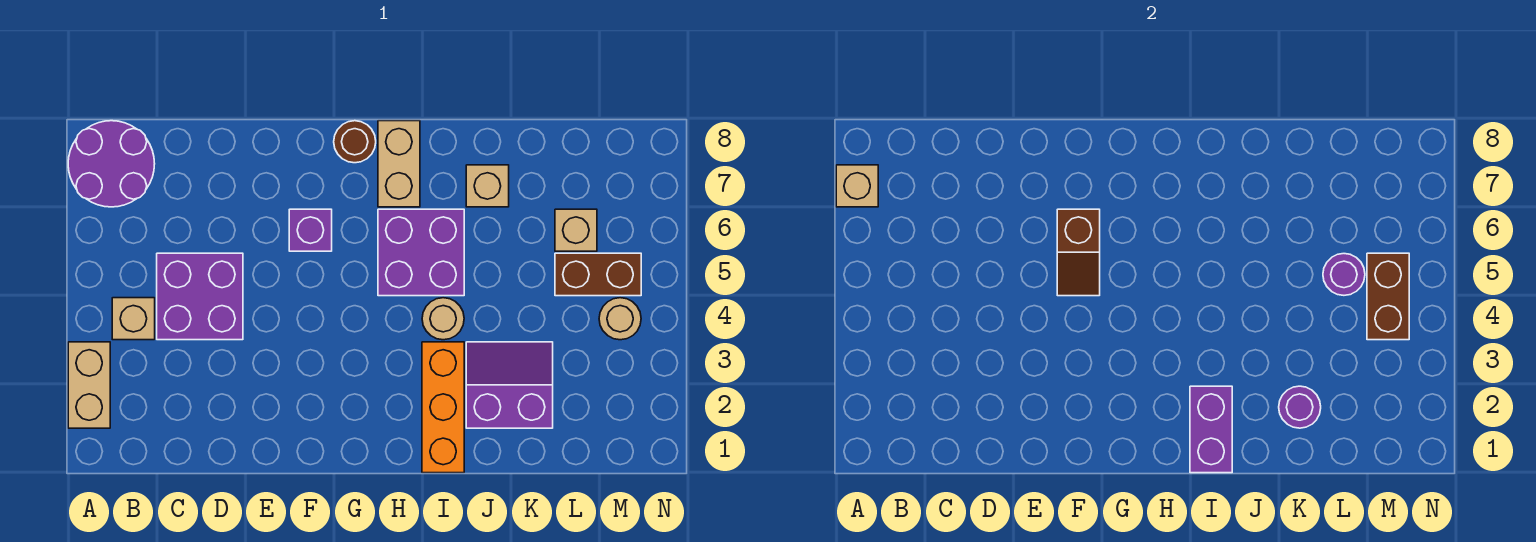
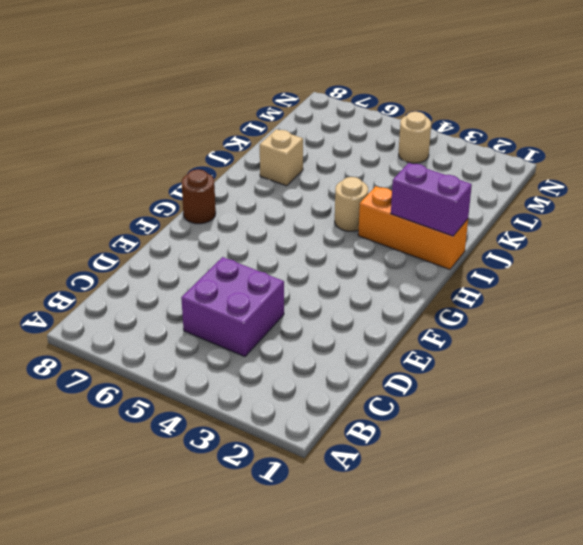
none -> tan brick A2:A3 level 1
none -> purple round brick A7:B8 level 1
none -> tan brick B4 level 1

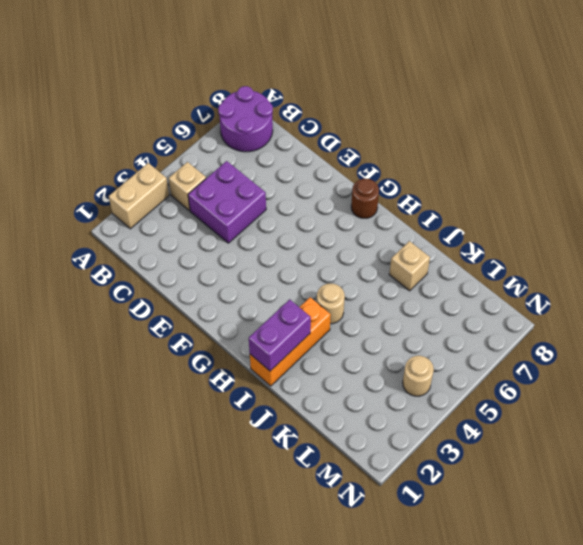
none -> purple brick F6 level 1
none -> purple brick H5:I6 level 1
none -> tan brick H7:H8 level 1

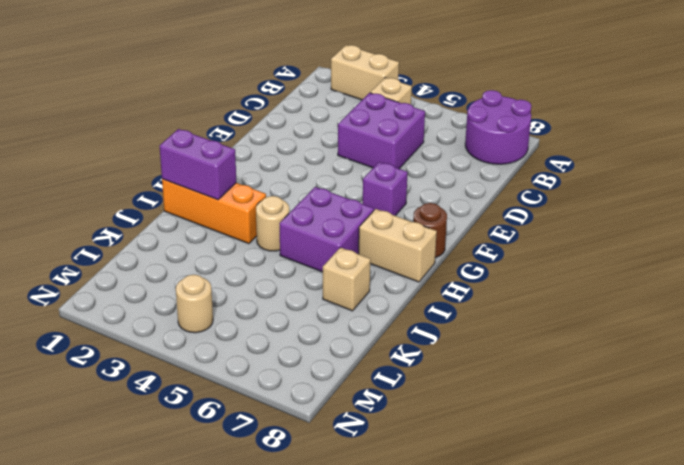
none -> purple slope J2:K3 level 1 top 2
none -> brown brick L5:M5 level 1
none -> tan brick L6 level 1

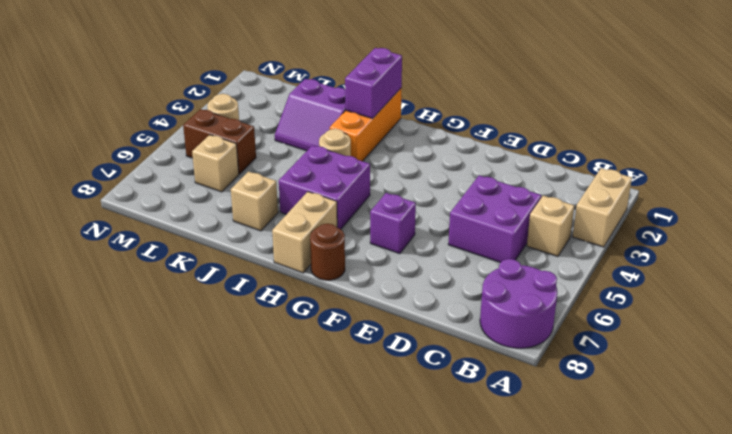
none -> tan brick A7 level 2
none -> brown slope F5:F6 level 2 top 6
none -> purple round brick K2 level 2

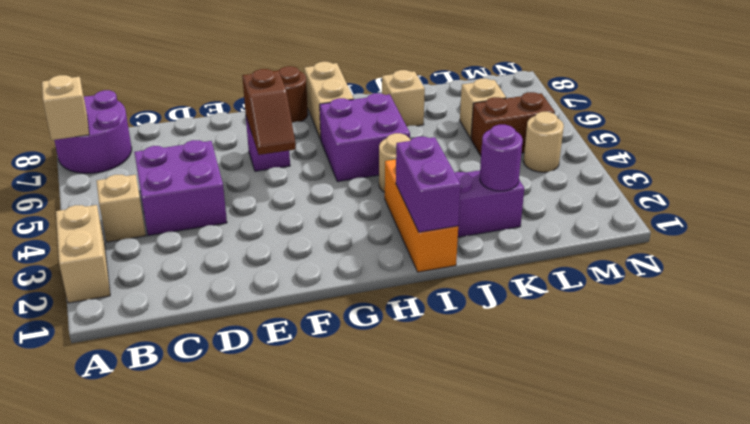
none -> purple round brick L5 level 2
none -> brown brick M4:M5 level 2

